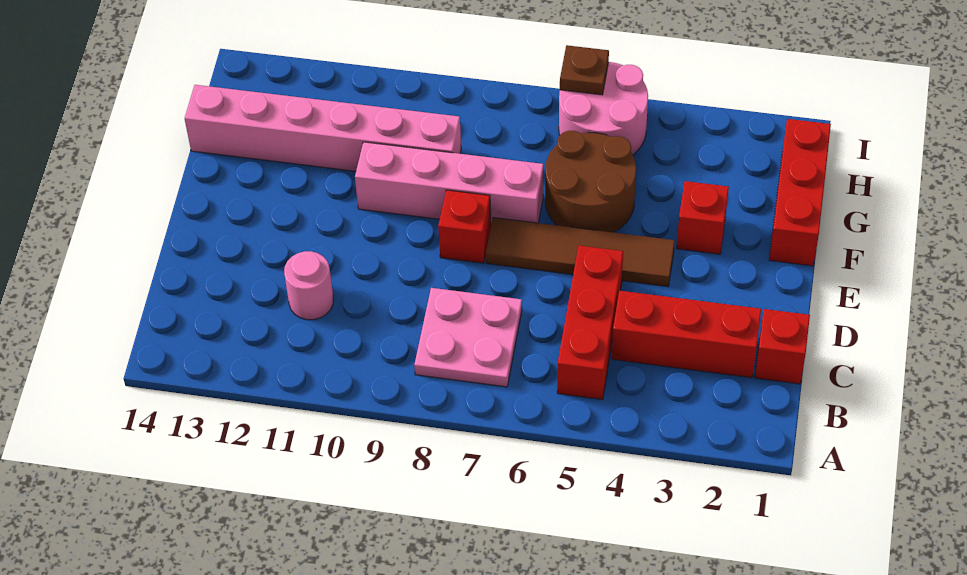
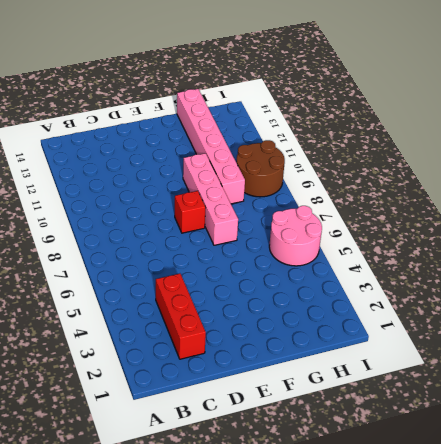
brown round brick H9:I10 level 1 -> brown round brick F5:G6 level 1
none -> red brick B5:D5 level 1
none -> pink plate B7:C8 level 1
none -> red brick C1 level 1

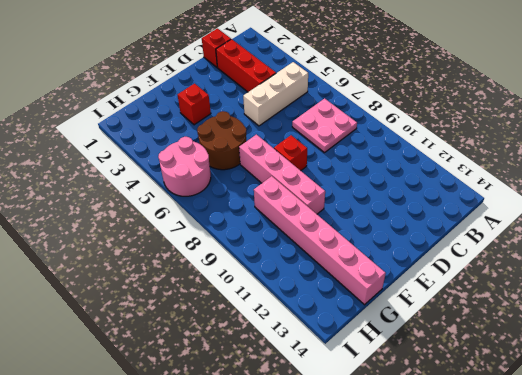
white brick B5:D5 level 1 -> red brick B5:D5 level 1
none -> pink round brick C11 level 1
none -> brown tile E4:E7 level 1
none -> red brick F1:H1 level 1

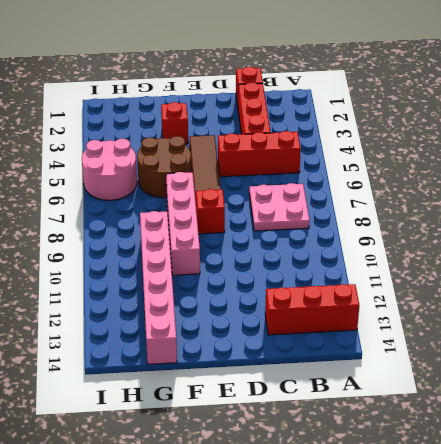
red brick A13:C13 level 1 -> red brick F1:H1 level 1
none -> pink round brick C11 level 1
none -> brown plate I6 level 2

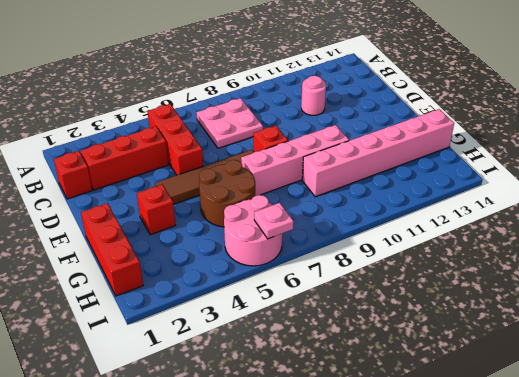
pink plate I6 level 2 -> brown plate I6 level 2

